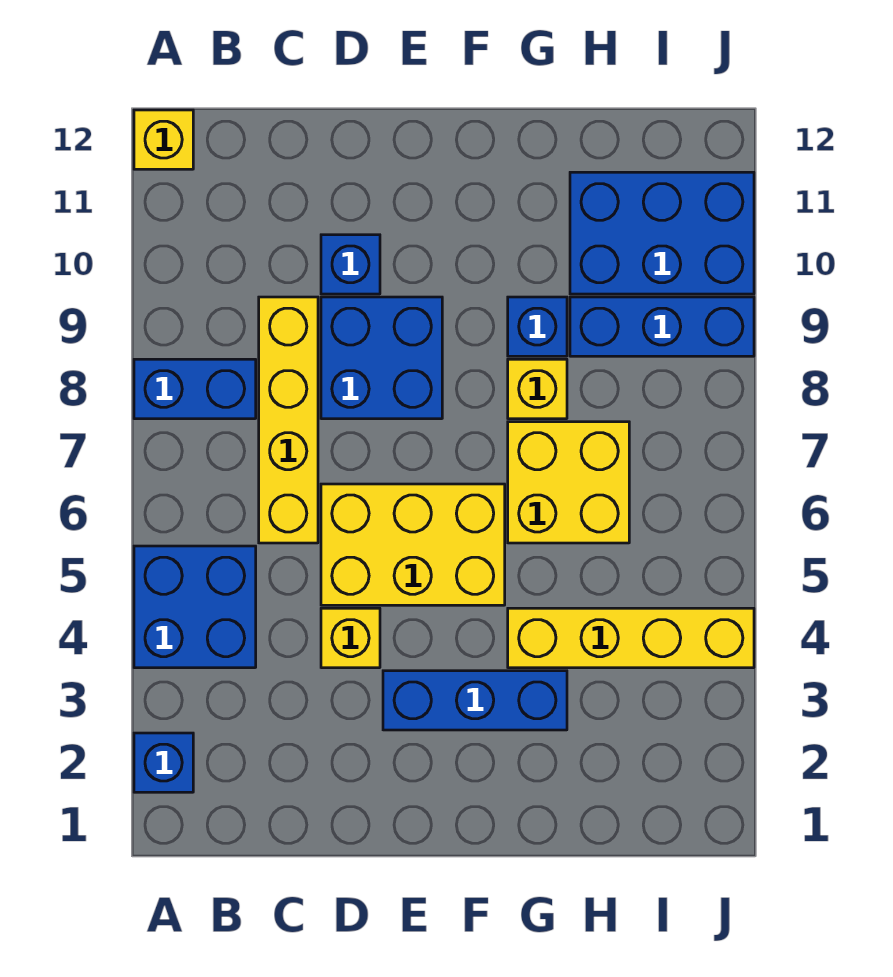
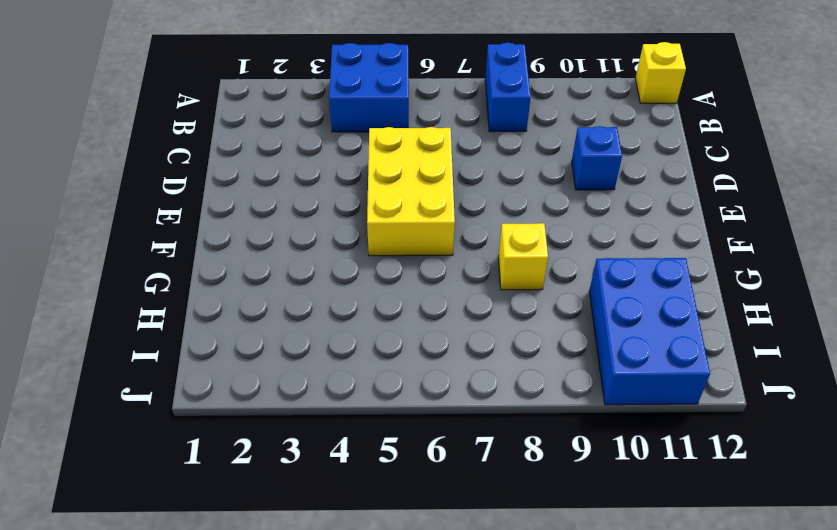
none -> blue brick A2 level 1
none -> yellow brick C6:C9 level 1
none -> yellow brick D4 level 1

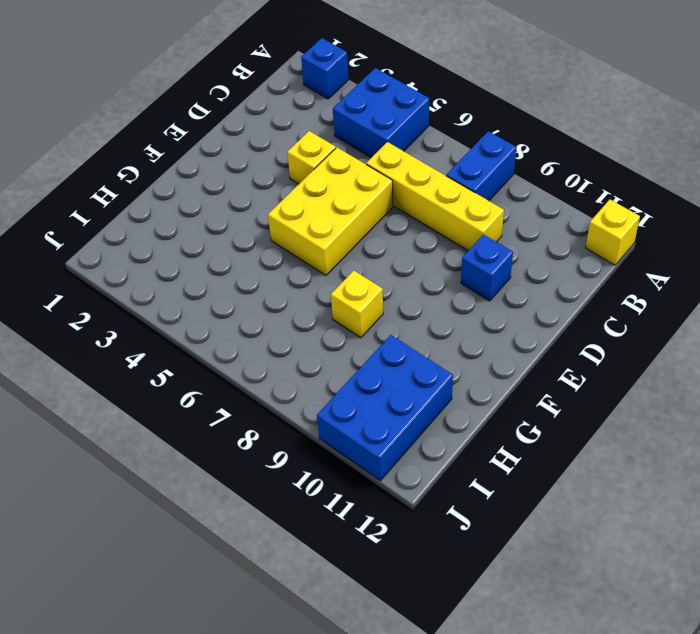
none -> blue brick D8:E9 level 1
none -> blue brick E3:G3 level 1
none -> yellow brick G4:J4 level 1

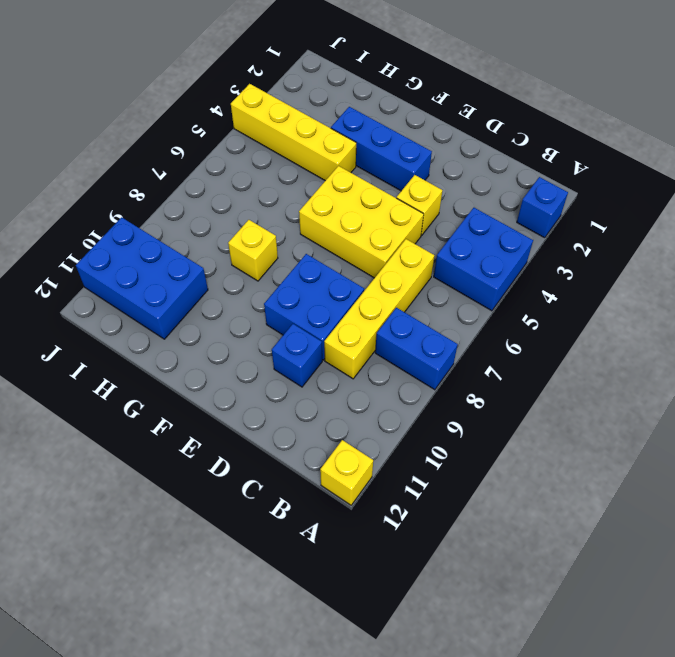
none -> yellow brick G6:H7 level 1
none -> blue brick G9 level 1
none -> blue brick H9:J9 level 1

